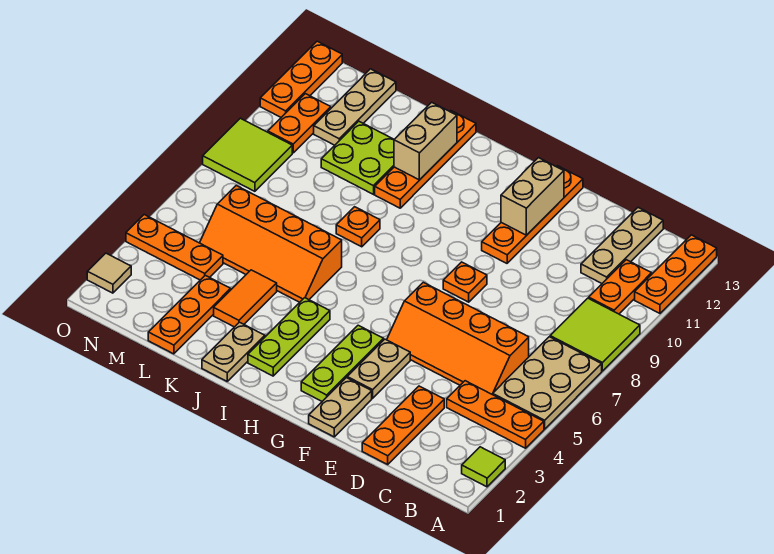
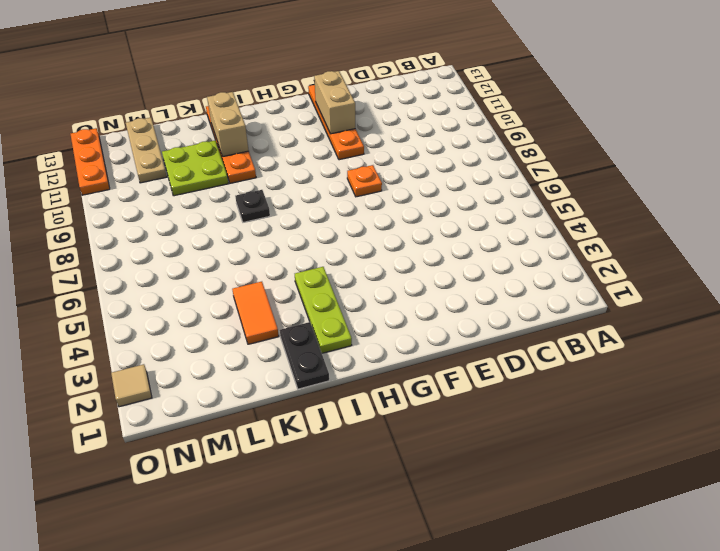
black plate J1:J2 level 1 -> tan plate J1:J2 level 1
black plate J8 level 1 -> orange plate J8 level 1
none -> lime tile A2 level 1
none -> orange plate A4:C4 level 1
none -> tan plate A5:B7 level 1
none -> lime tile A8:B9 level 1

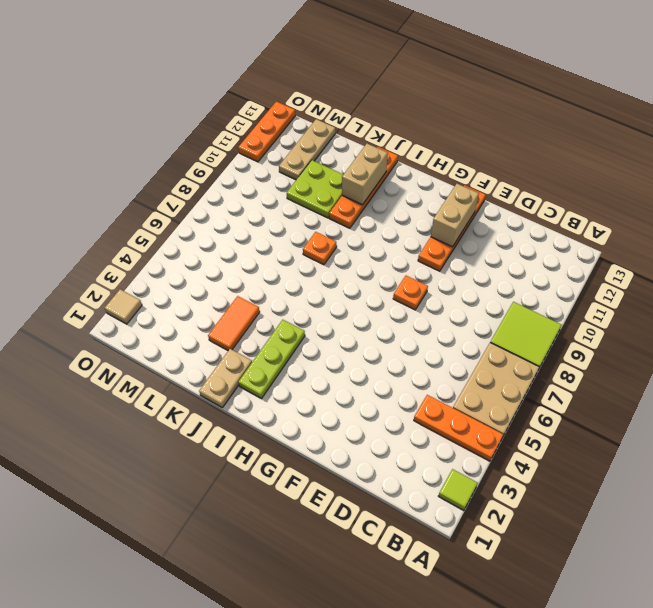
none -> orange plate A11:A13 level 1
none -> orange plate B10:B11 level 1
none -> orange slope C5:F6 level 1 top 6
none -> tan plate C11:C13 level 1

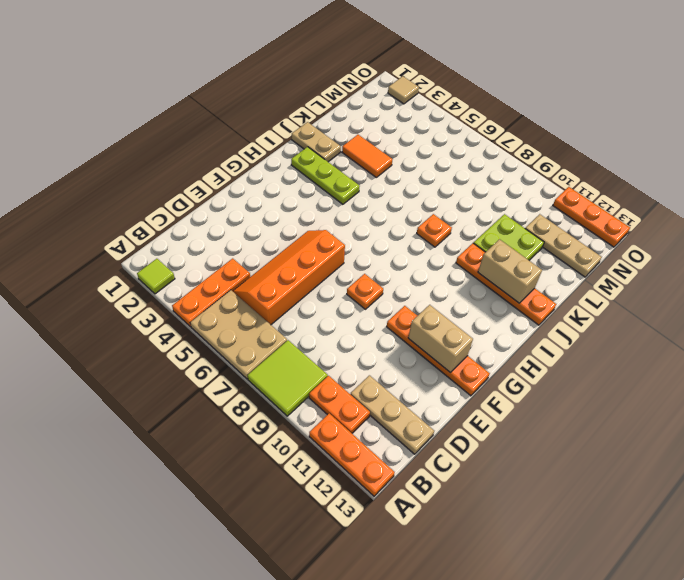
none -> orange plate D1:D3 level 1
none -> tan plate F1:F2 level 1
none -> tan plate F3:F4 level 1
none -> lime plate G2:G4 level 1

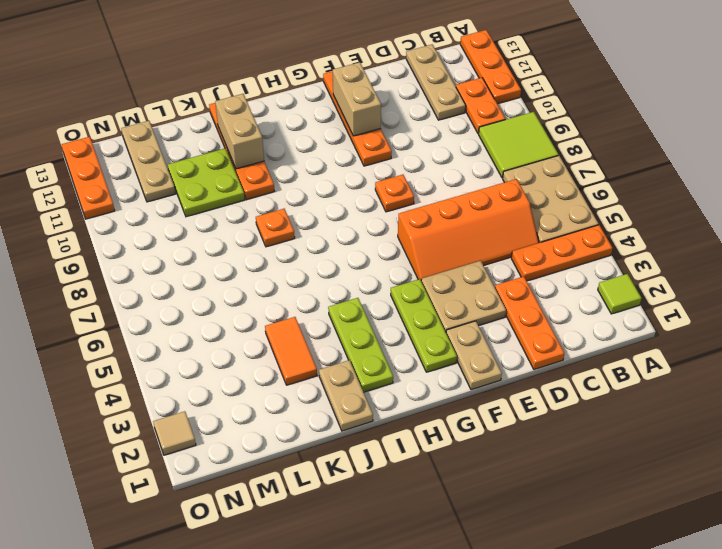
tan plate E3:F4 level 1 -> tan plate F3:F4 level 1
none -> orange slope J5:M6 level 1 top 6
none -> orange plate L1:L3 level 1
none -> orange plate M4:O4 level 1
none -> lime tile N8:O9 level 1

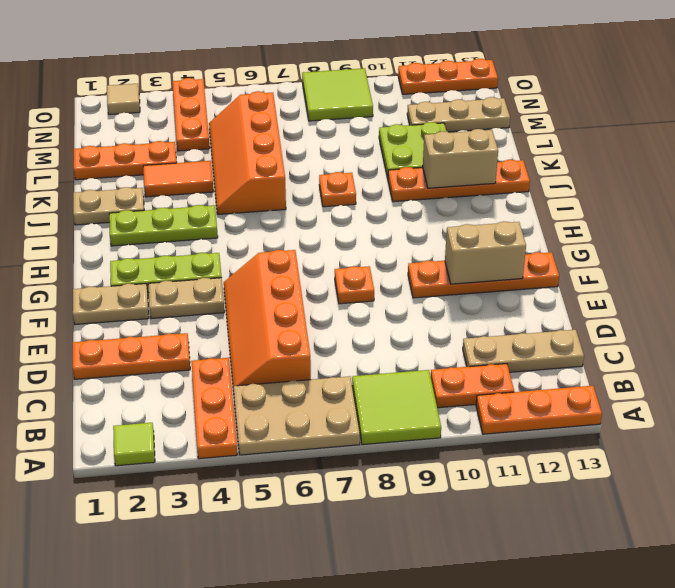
none -> orange plate N10:N11 level 1

